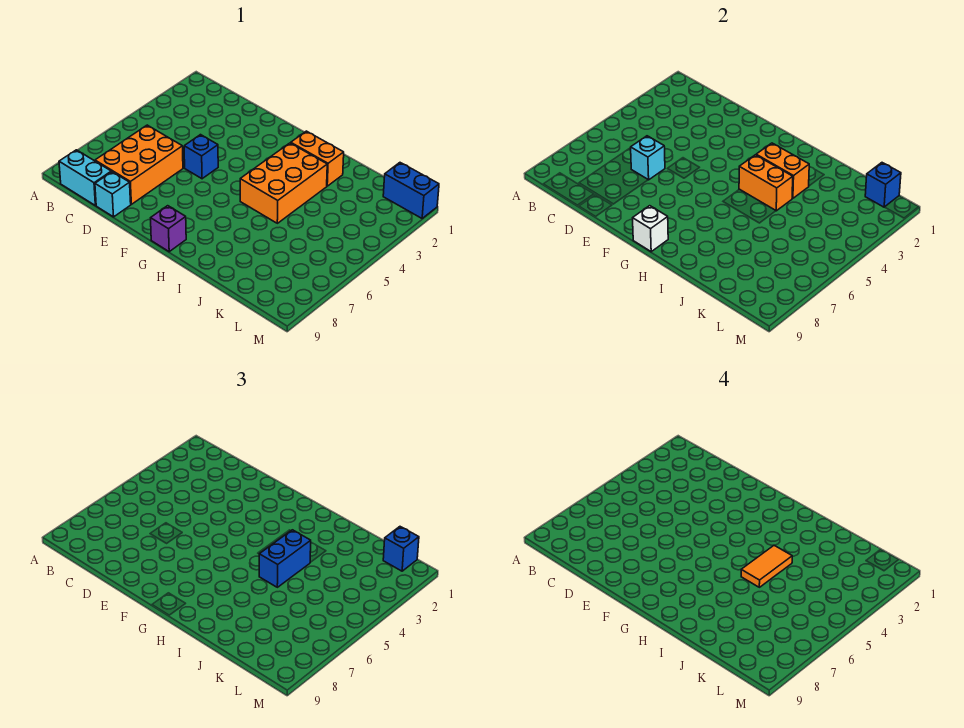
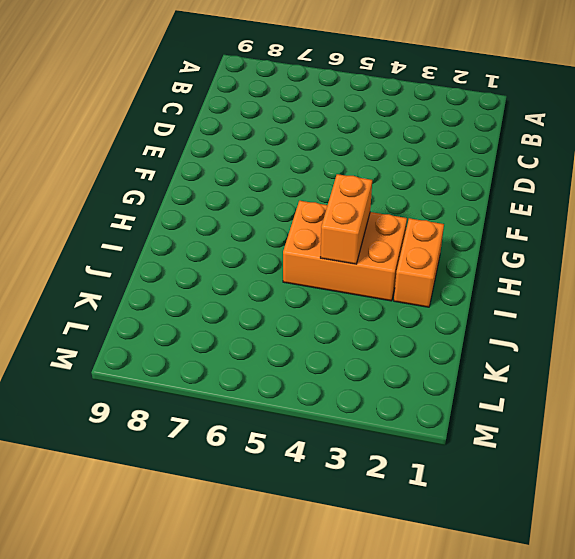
none -> cyan brick B9:C9 level 1
none -> orange brick C6:D8 level 1
none -> cyan brick D9 level 1

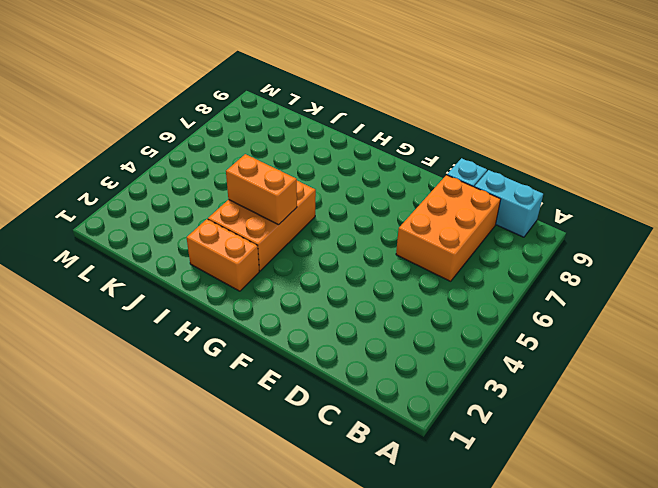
none -> blue brick E5 level 1
none -> purple brick G9 level 1
none -> blue brick L1:M1 level 1

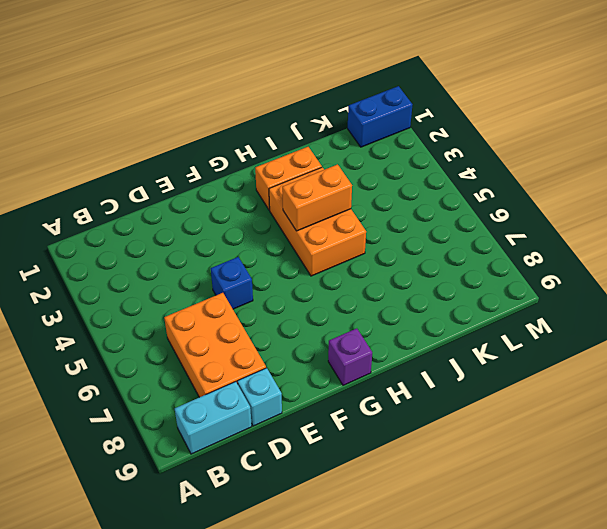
none -> cyan brick D6 level 2
none -> white brick G9 level 2
none -> orange brick H3:I3 level 2

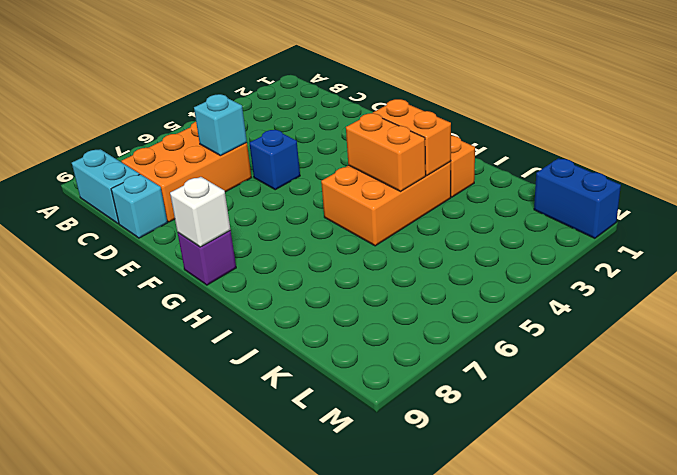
none -> blue brick L1 level 2
none -> blue brick I4:I5 level 3
none -> blue brick L1 level 3

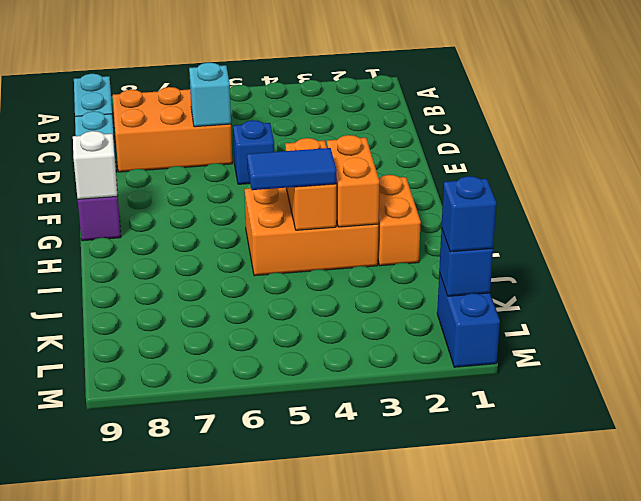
blue tile I4:I5 level 3 -> blue brick I4:I5 level 3
none -> orange tile I4:I5 level 4

